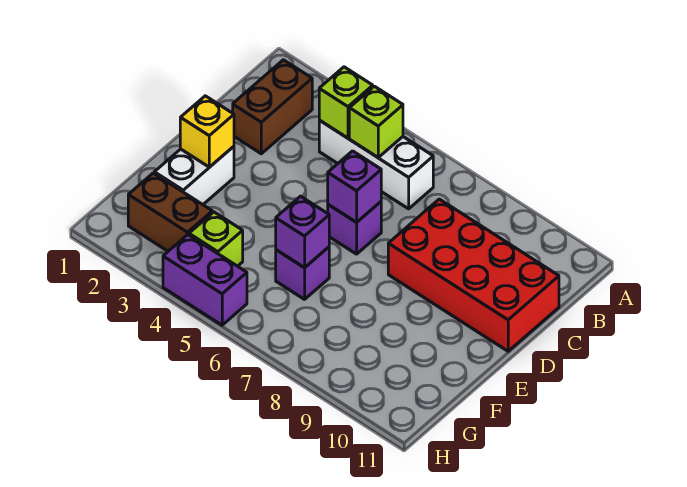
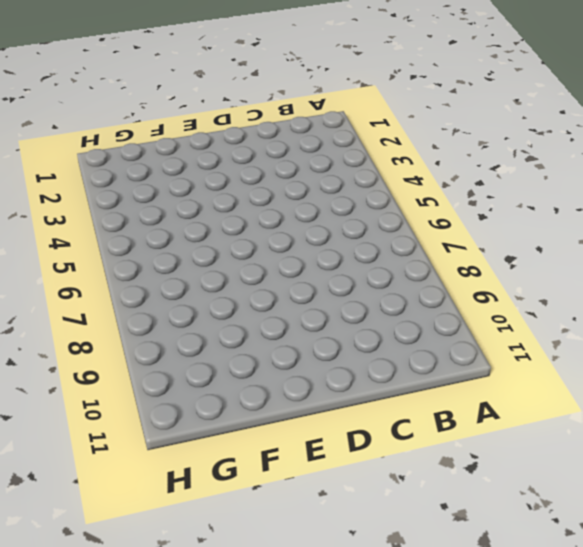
none -> brown brick B2:C2 level 1
none -> white brick B4:B6 level 1
none -> red brick C8:D11 level 1

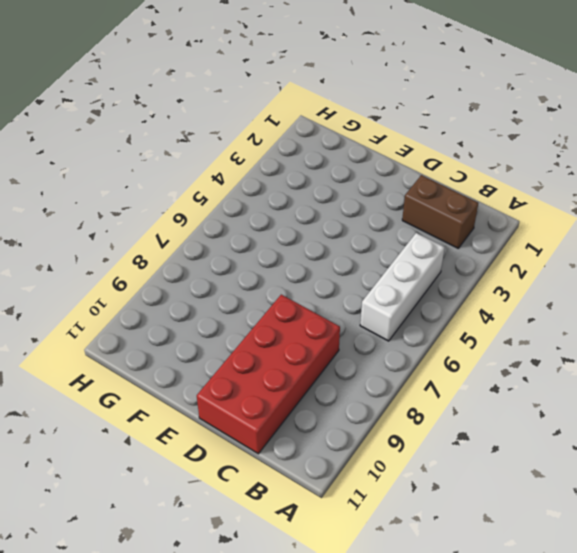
none -> purple brick D6 level 1
none -> white brick E2:F2 level 1
none -> purple brick F6 level 1

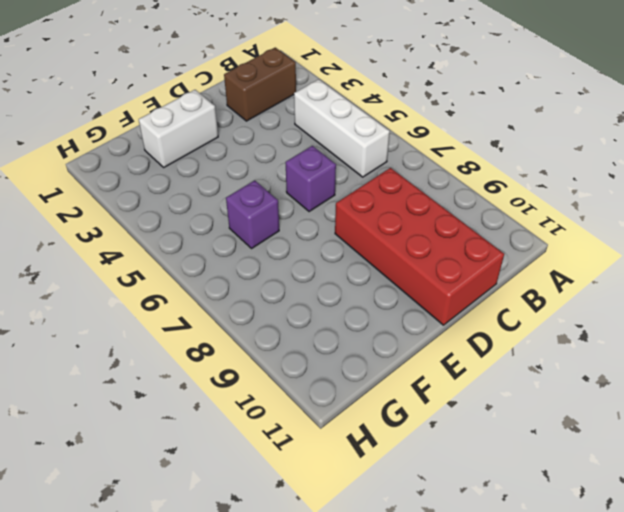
none -> brown brick G2:G3 level 1
none -> lime brick G4 level 1
none -> purple brick H4:H5 level 1

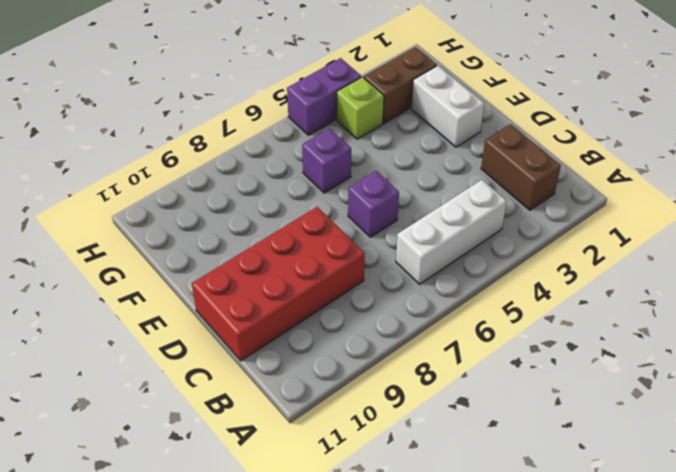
none -> lime brick B4 level 2
none -> lime brick B5 level 2
none -> purple brick D6 level 2

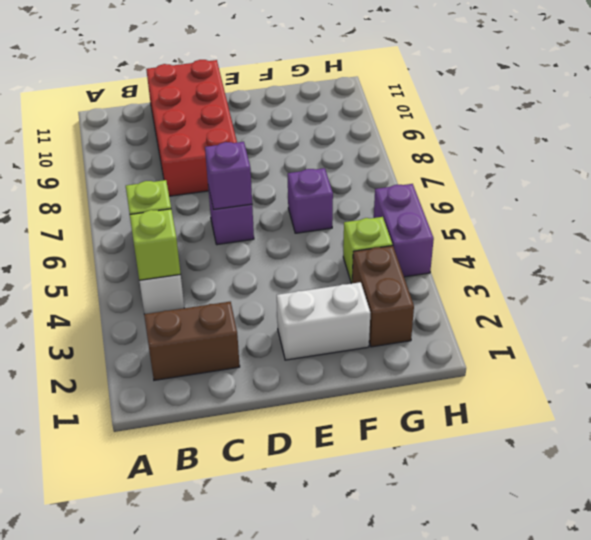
none -> yellow brick E2 level 2
none -> purple brick F6 level 2

